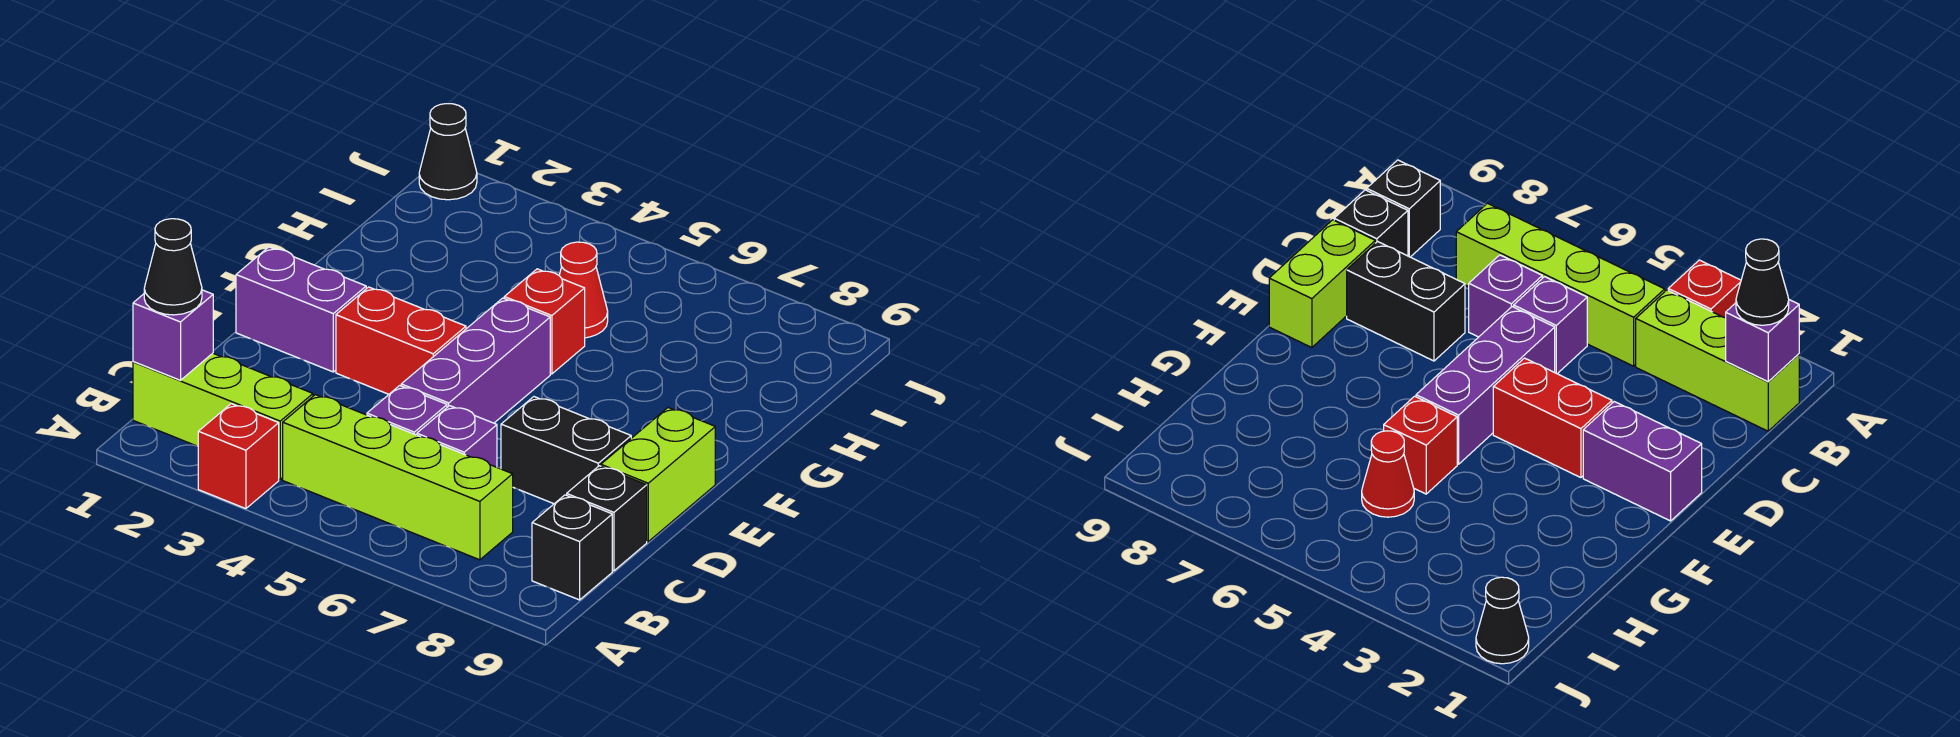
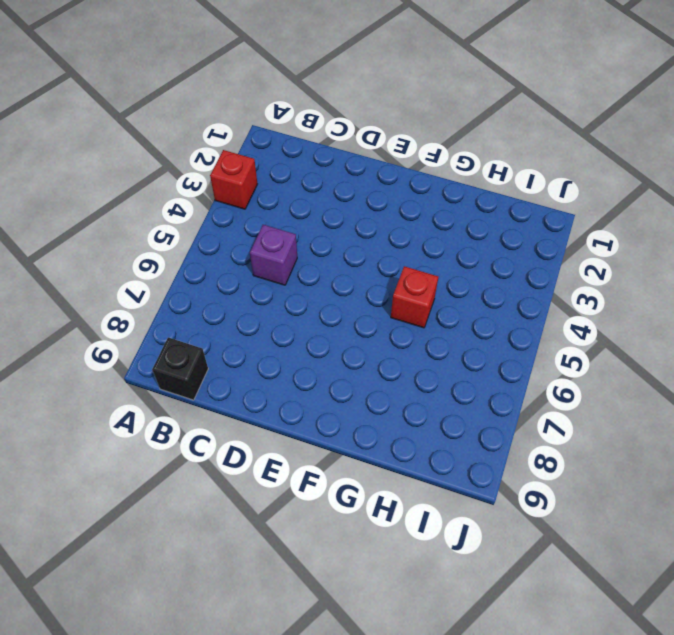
none -> lime brick B1:B3 level 1
none -> lime brick B4:B7 level 1
none -> purple brick C6 level 1

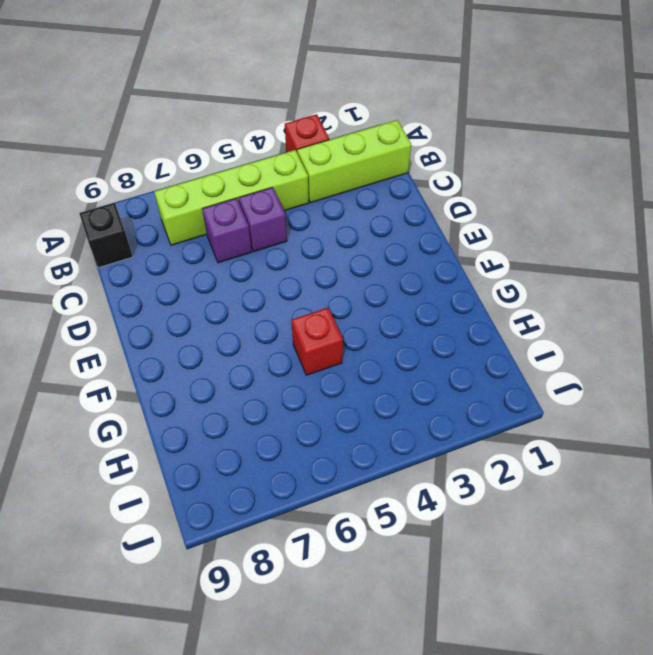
none -> black brick C9 level 1
none -> purple brick D5:F5 level 1
none -> black brick D7:D8 level 1

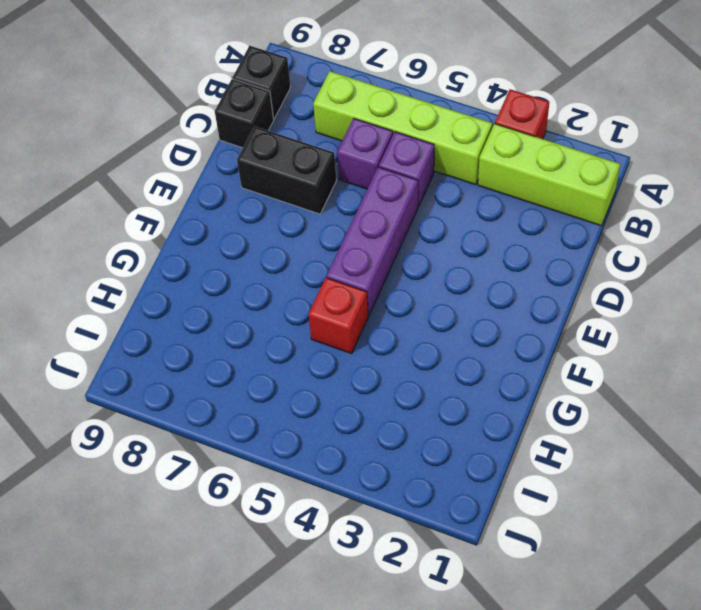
none -> lime brick D9:E9 level 1
none -> purple brick E1:E2 level 1
none -> red brick E3:E4 level 1

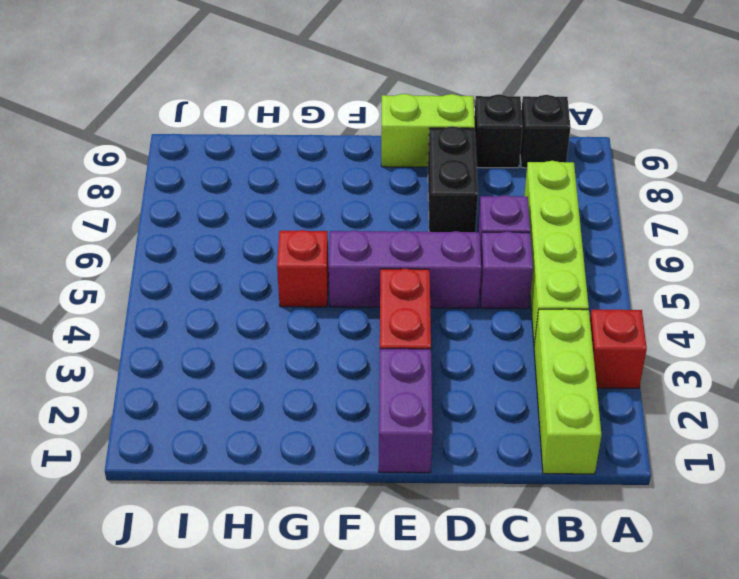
none -> red cone H5 level 1
none -> black cone J1 level 1
none -> purple brick B1 level 2

